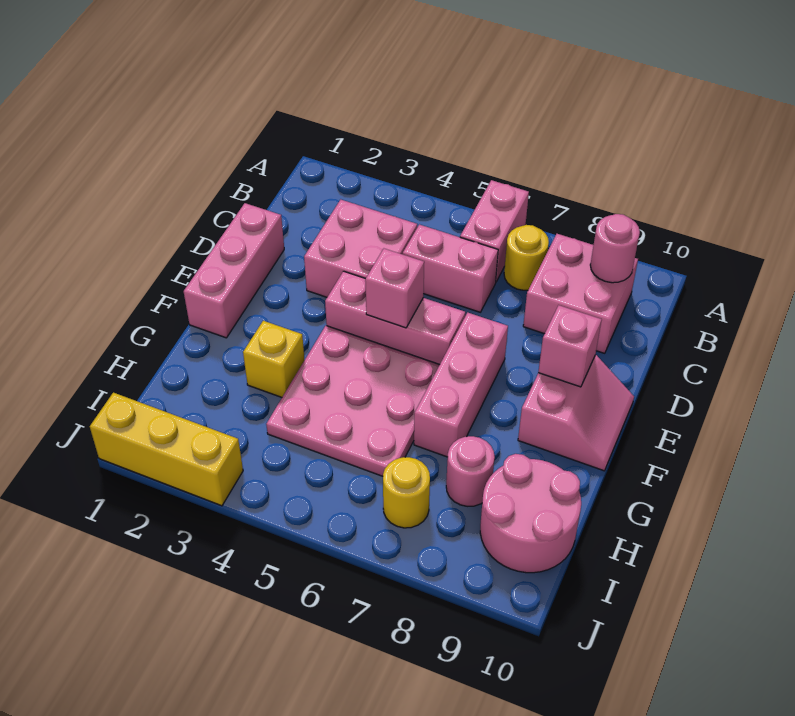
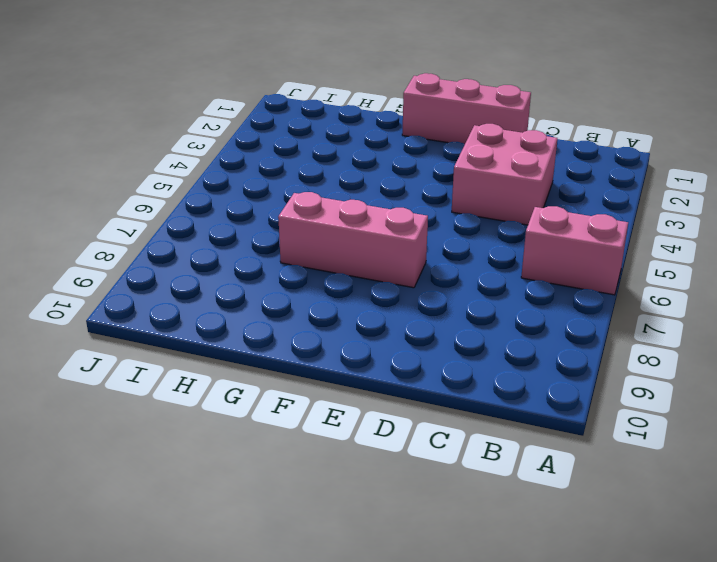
none -> yellow round brick B7 level 1
none -> pink brick B8:C9 level 1
none -> pink brick C5:C6 level 1

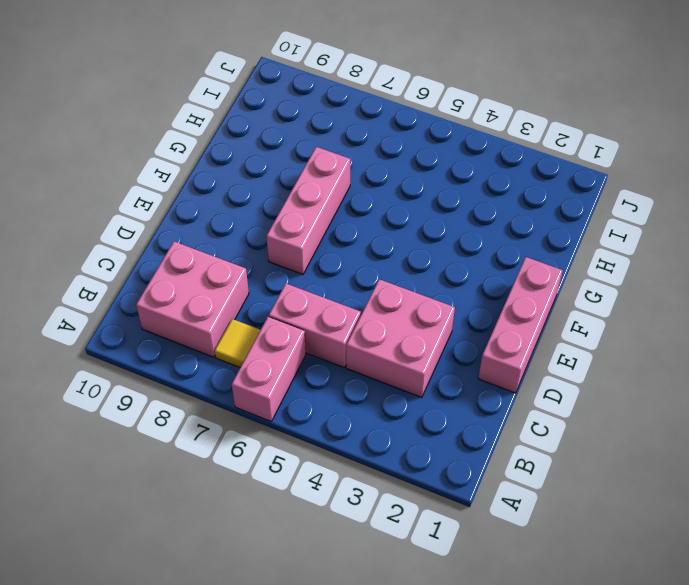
yellow tile B7 level 1 -> yellow round brick B7 level 1
none -> pink brick E4:E6 level 1
none -> pink slope E9:F10 level 1 top 9
none -> pink plate F4:H6 level 1

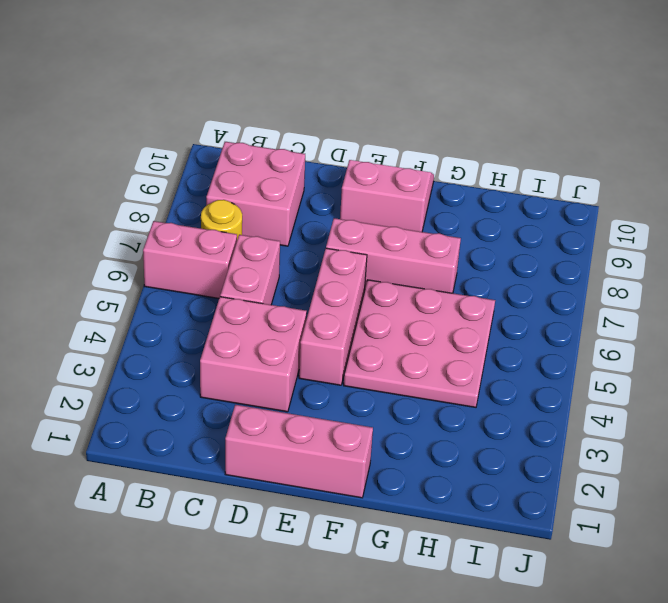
none -> yellow brick G3 level 1
none -> pink round brick H8 level 1
none -> pink round brick H9:I10 level 1

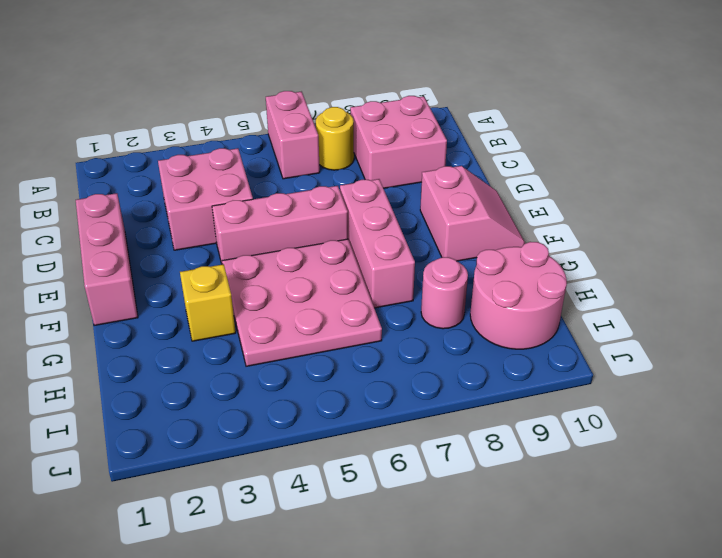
none -> pink brick C5:C6 level 1
none -> yellow round brick I7 level 1
none -> yellow brick J1:J3 level 1

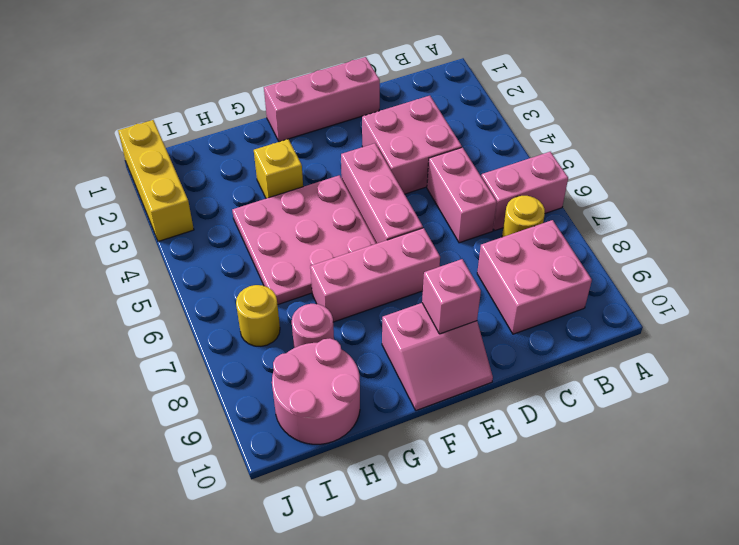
none -> pink round brick B9 level 2
none -> pink brick E5 level 2

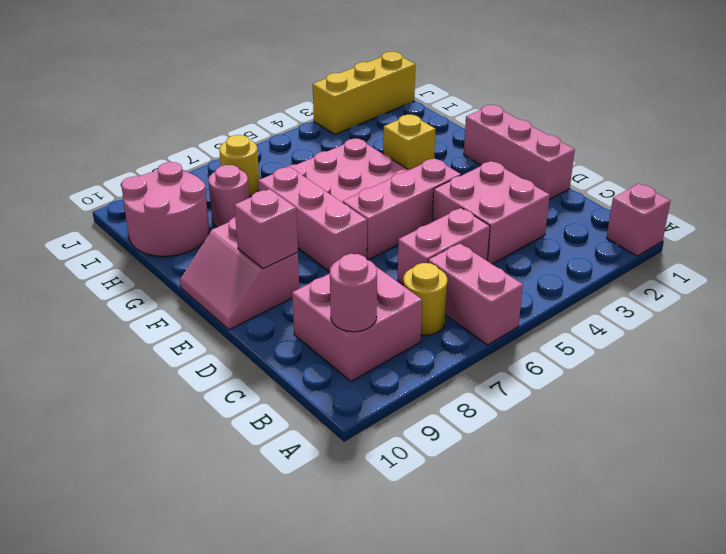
pink brick A1 level 1 -> pink brick E5 level 2

